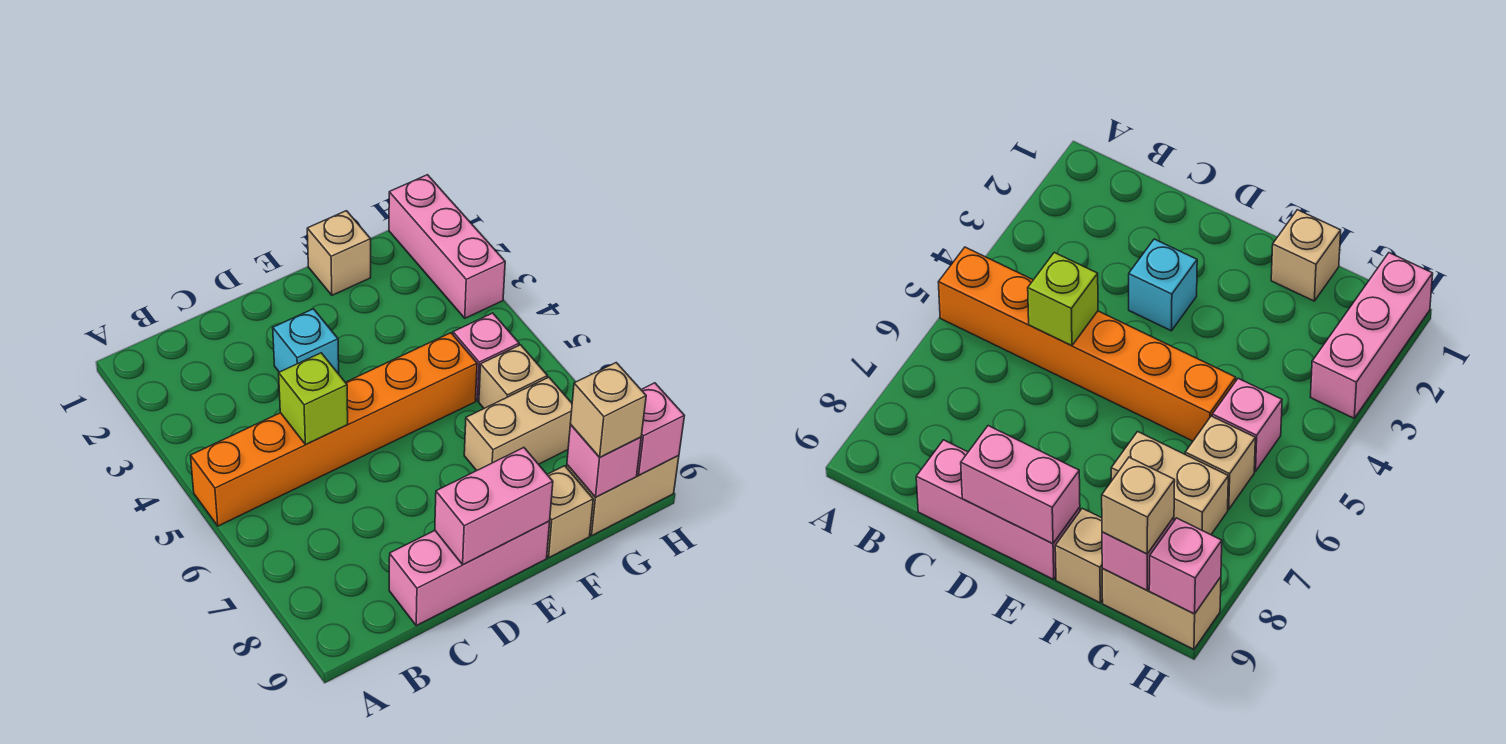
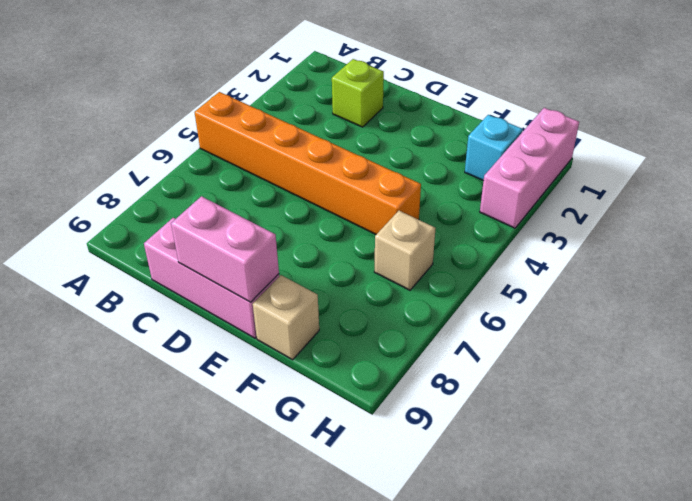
lime brick C2 level 1 -> lime brick C5 level 2
cyan brick G2 level 1 -> cyan brick D3 level 1
none -> tan brick F1 level 1
none -> tan brick F7:G7 level 1
none -> pink brick G5 level 1

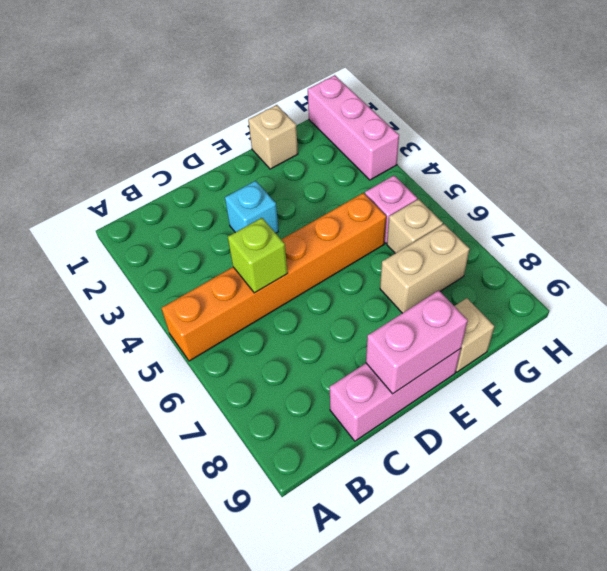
none -> tan brick G9:H9 level 1
none -> pink brick G9 level 2
none -> pink brick H9 level 2

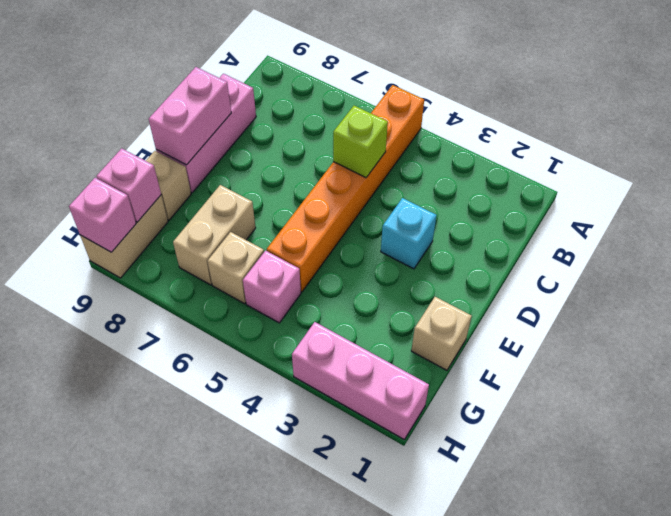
none -> tan brick G9 level 3

